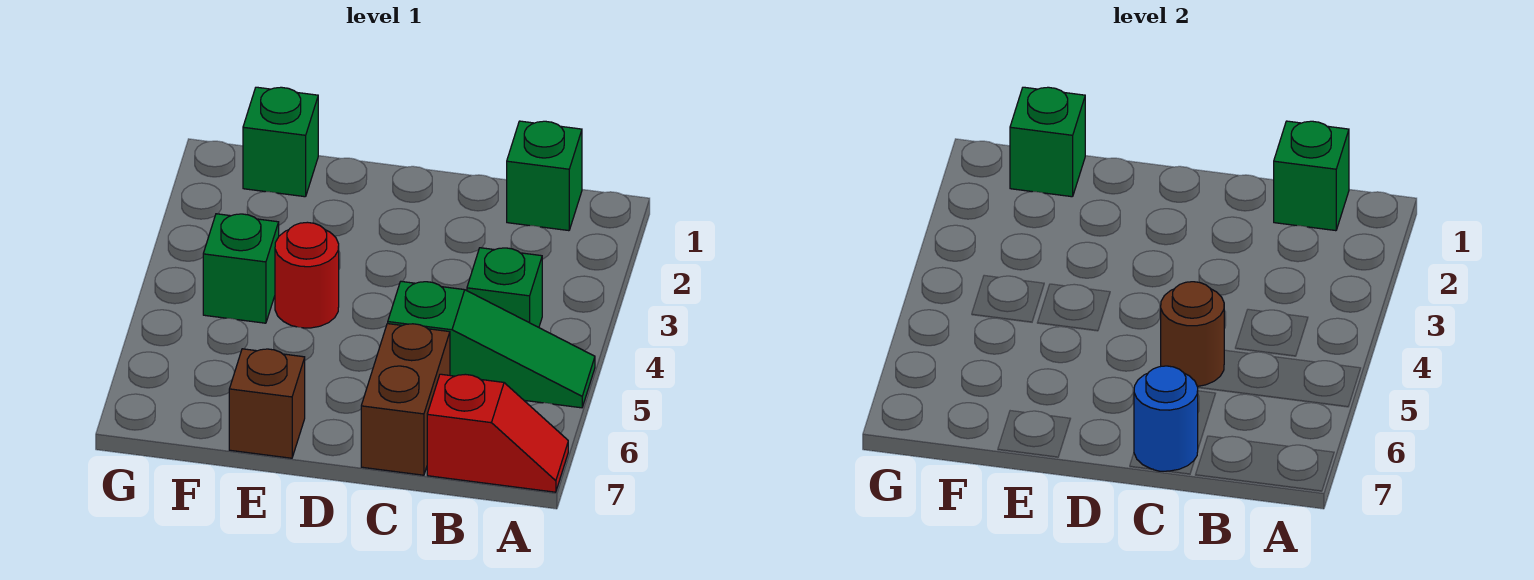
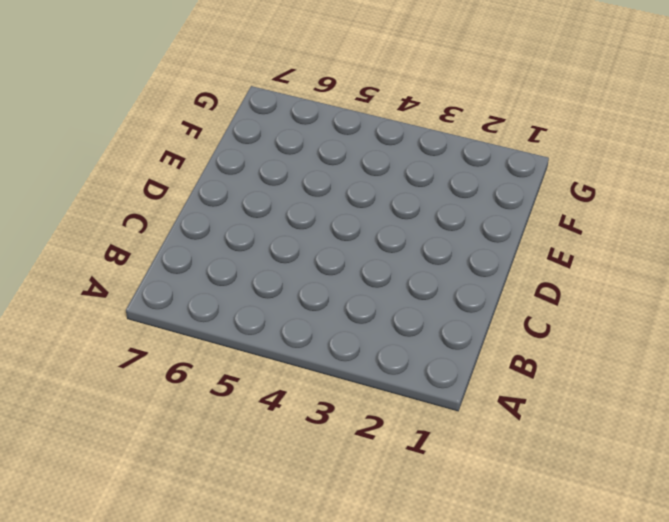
none -> green slope A5:C5 level 1 top C
none -> red slope A7:B7 level 1 top B
none -> green brick B1 level 1

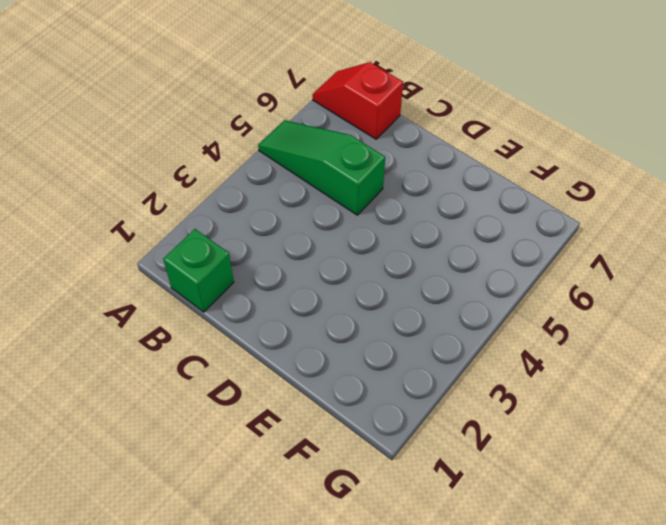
none -> green brick B4 level 1
none -> brown brick C6:C7 level 1
none -> red round brick E4 level 1

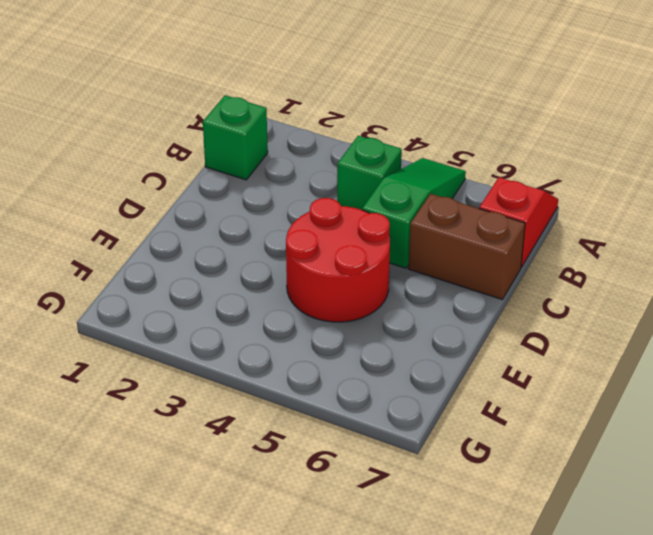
red round brick D4:E5 level 1 -> red round brick E4 level 1
none -> brown brick E7 level 1
none -> green brick F1 level 1
none -> green brick F4 level 1

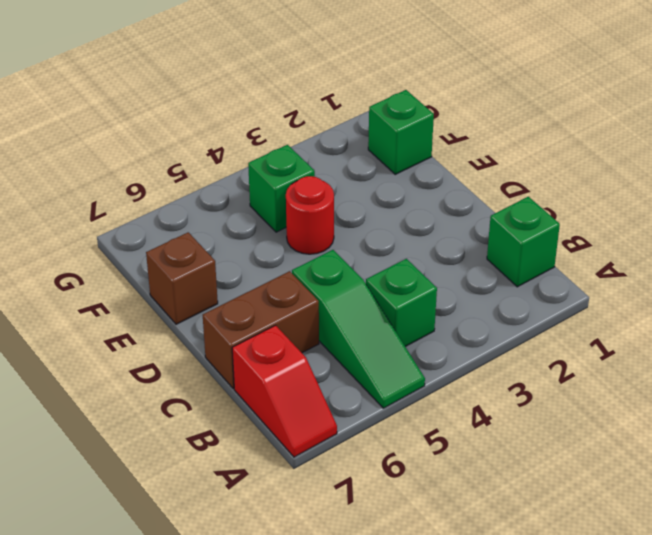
none -> green brick B1 level 2
none -> brown round brick C5 level 2
none -> blue round brick C7 level 2

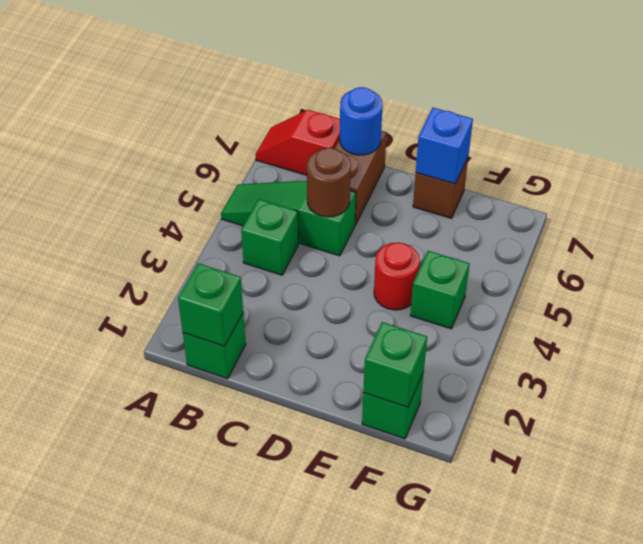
blue brick E7 level 2 -> none

